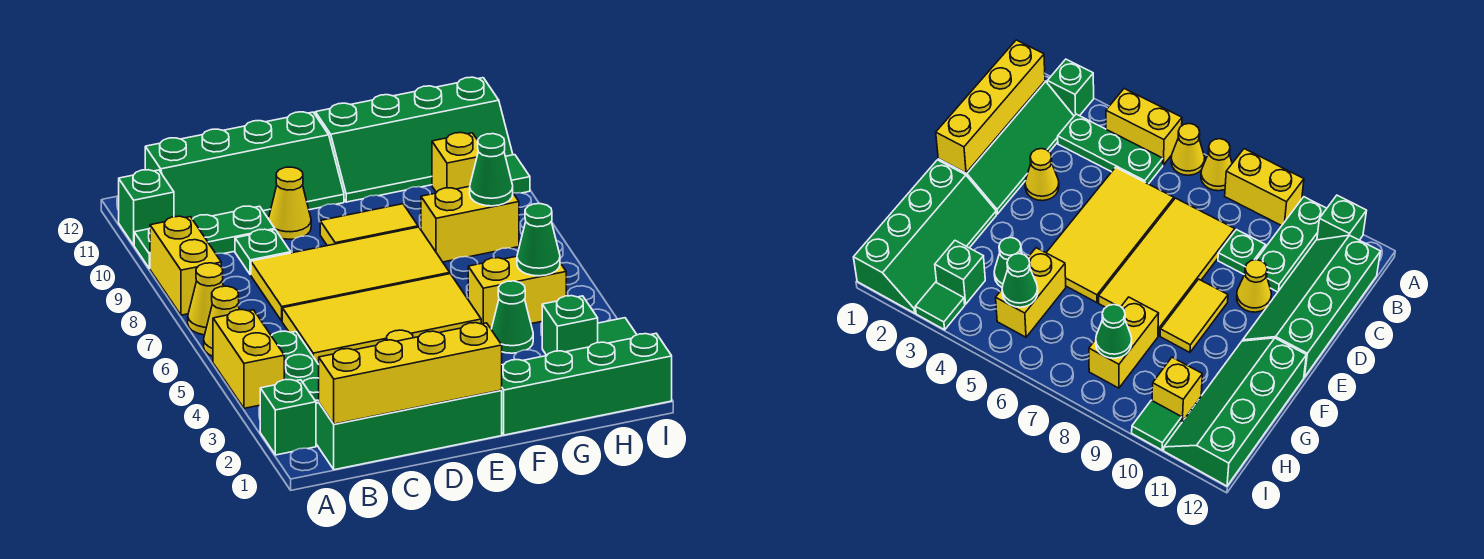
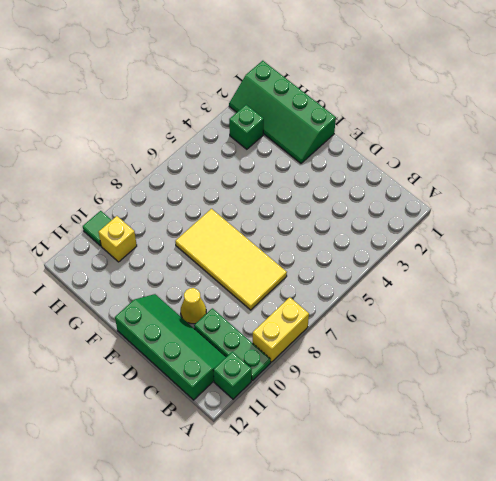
none -> green brick A2 level 1
none -> yellow brick A4:A5 level 1
none -> yellow cone A6 level 1

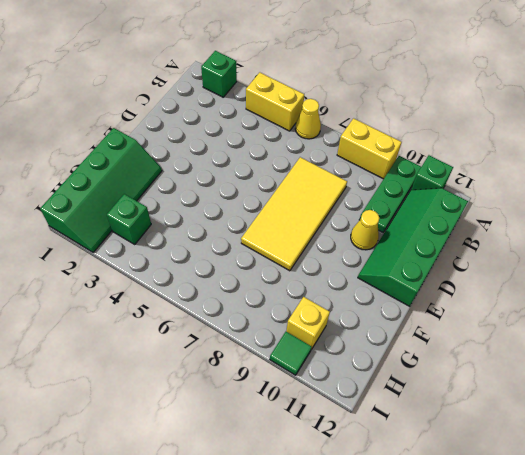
none -> yellow cone A7 level 1
none -> green slope B1:E2 level 1 top 1
none -> green plate B3:B5 level 1

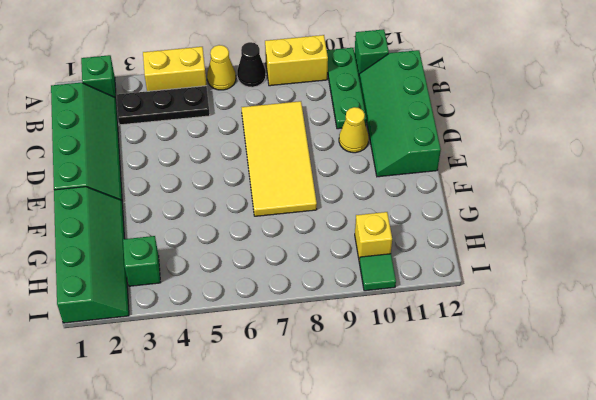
black cone A7 level 1 -> yellow cone A7 level 1
black plate B3:B5 level 1 -> green plate B3:B5 level 1
none -> yellow tile C5:F6 level 1
none -> green plate C9 level 1
none -> yellow cone D3 level 1

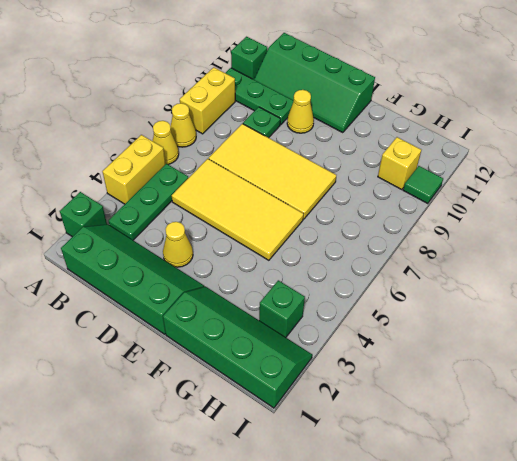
none -> yellow tile E9:F9 level 1
none -> green slope F11:I12 level 1 top 12
none -> green cone G4 level 1

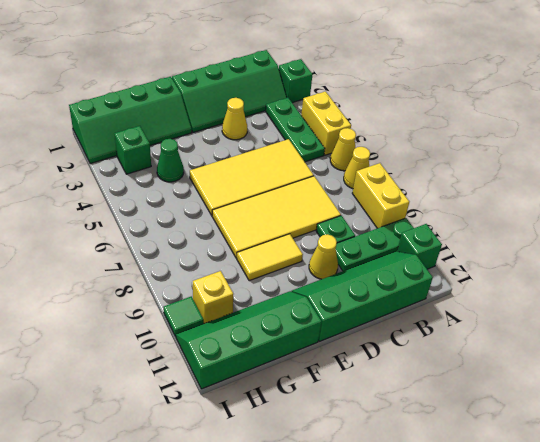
none -> yellow brick G5:H5 level 1
none -> yellow brick G8:H8 level 1
none -> green tile I3 level 1

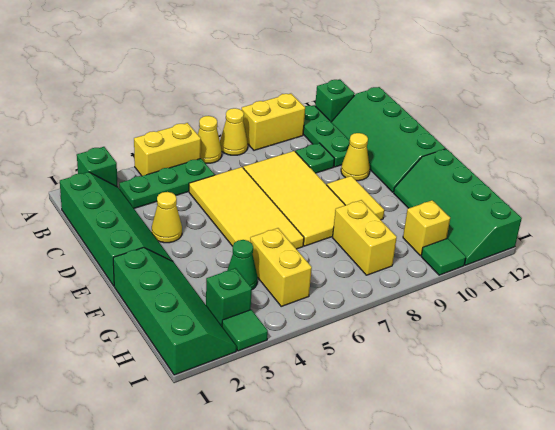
none -> yellow brick B1:E1 level 2
none -> green cone H5 level 2
none -> green cone H8 level 2

